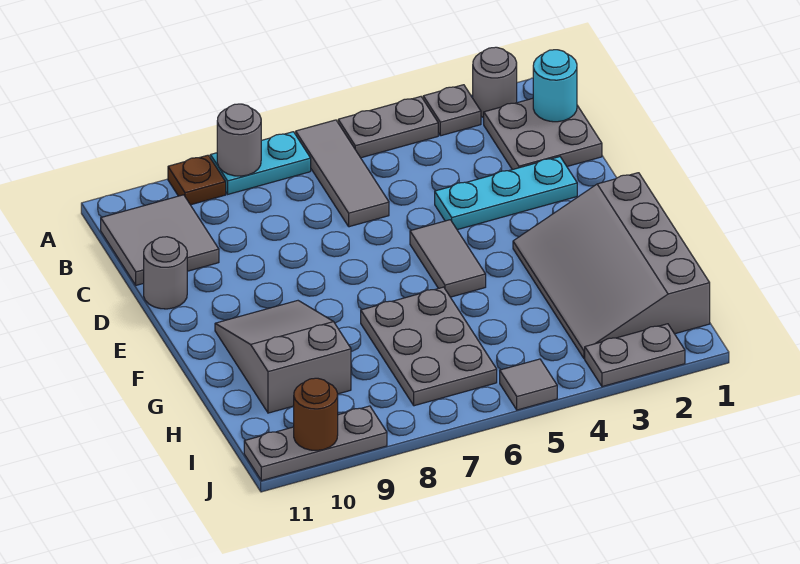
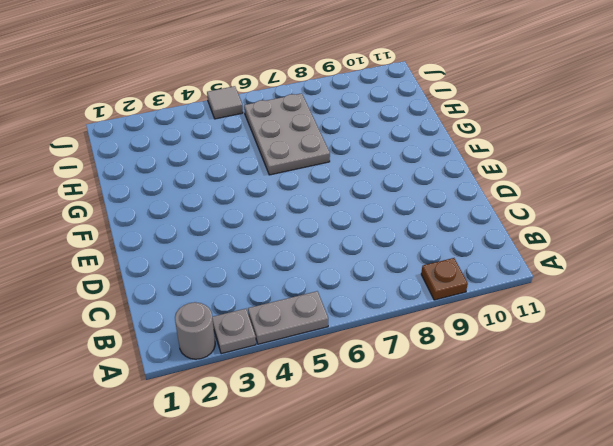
none -> grey tile A6:C6 level 1
none -> cyan plate A7:A8 level 1
none -> grey plate B1:C2 level 1

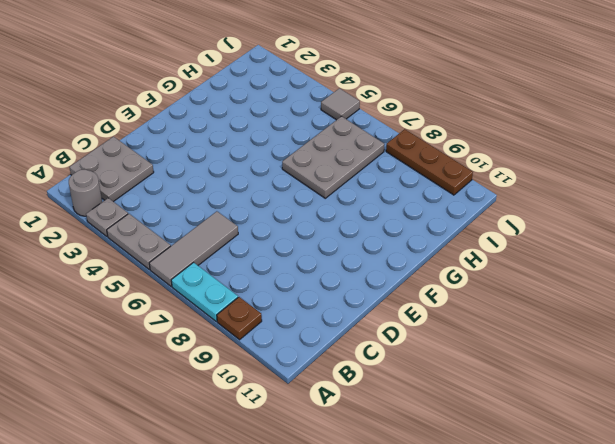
brown plate J8:J10 level 1 -> grey plate J9:J11 level 1
none -> grey tile B10:C11 level 1
none -> cyan plate D2:D4 level 1
none -> grey round brick D11 level 1

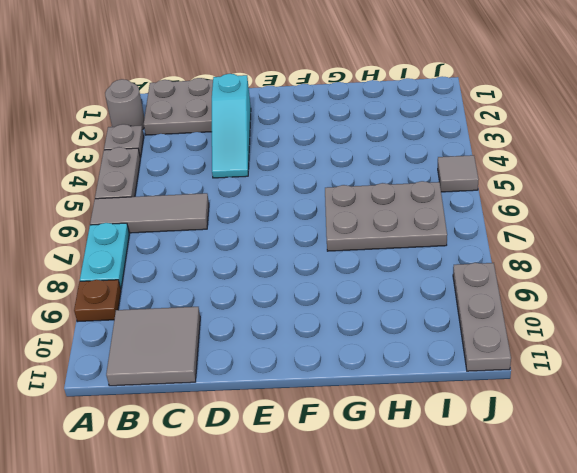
cyan slope D2:D4 level 1 top 2 -> cyan plate D2:D4 level 1
none -> grey round brick D11 level 1
none -> grey tile E5:F5 level 1
none -> grey slope F1:I3 level 1 top 1

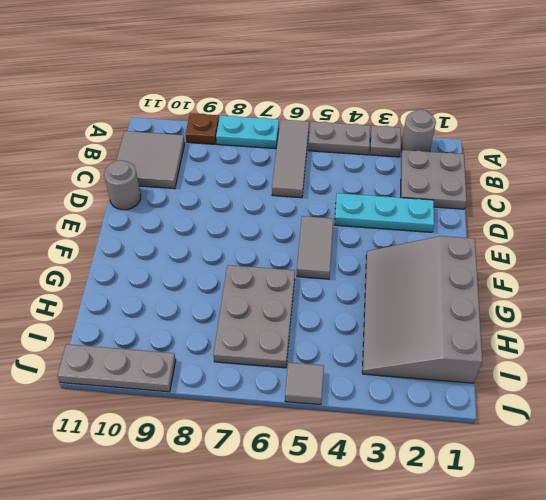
none -> grey slope F9:H10 level 1 top H
none -> grey plate J2:J3 level 1
none -> grey round brick A8 level 2

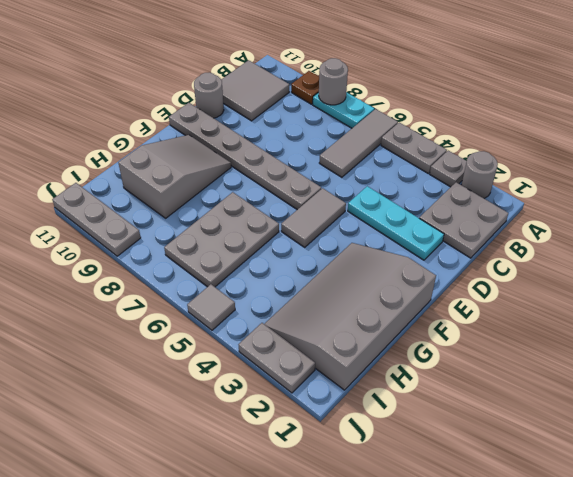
grey plate E6:E11 level 1 -> none
none -> cyan round brick B1 level 2
none -> brown round brick J10 level 2

